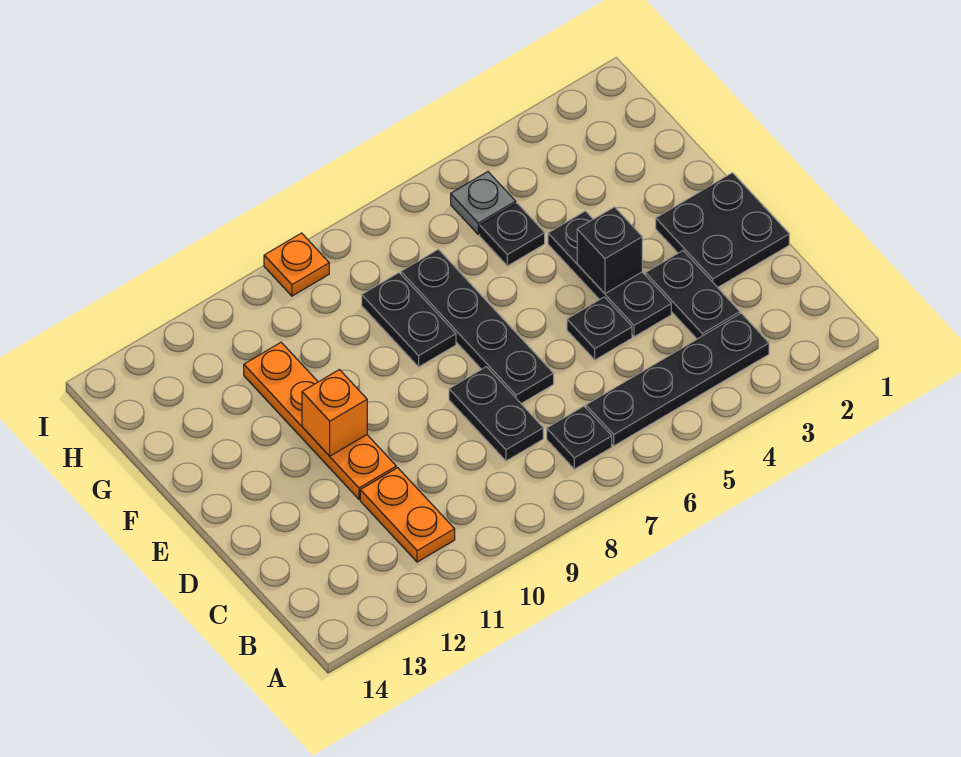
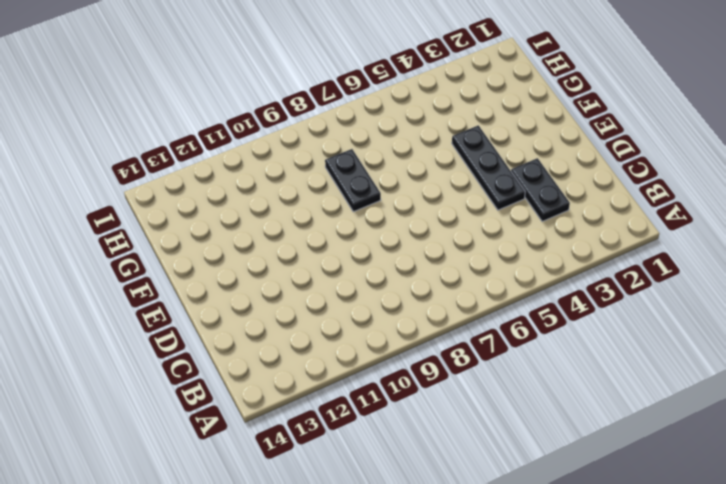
none -> black plate B3:B6 level 1
none -> black plate B7 level 1
none -> orange plate B11:C11 level 1

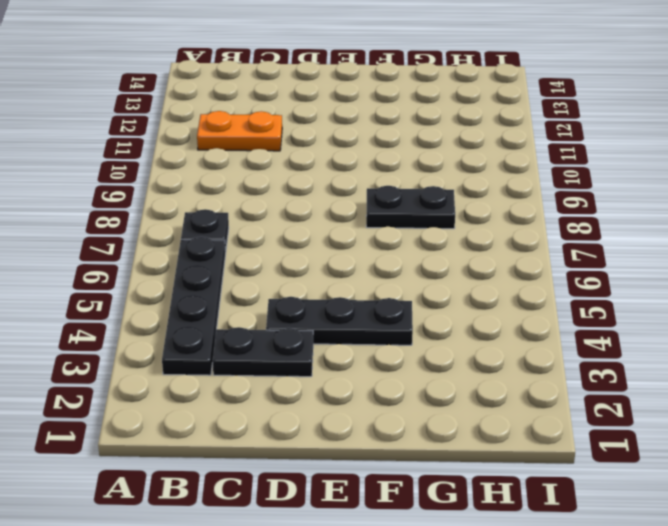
none -> black plate C8:D8 level 1
none -> black plate D1:E2 level 1
none -> black plate D5 level 1

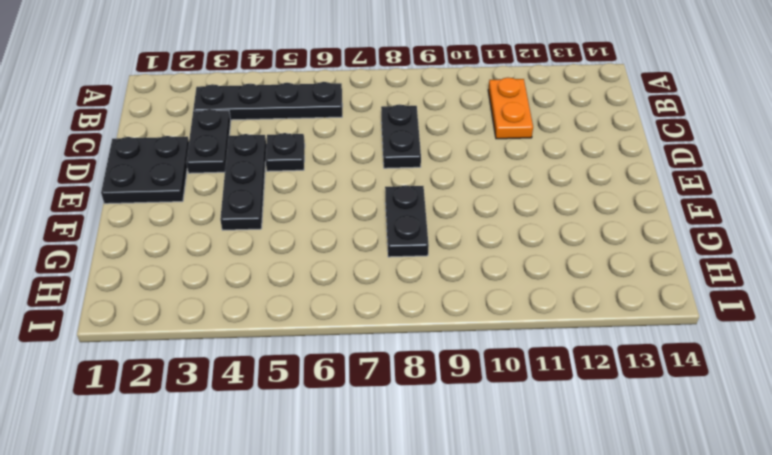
none -> black plate B7 level 1
none -> black plate D7:G7 level 1
none -> orange plate D11:G11 level 1

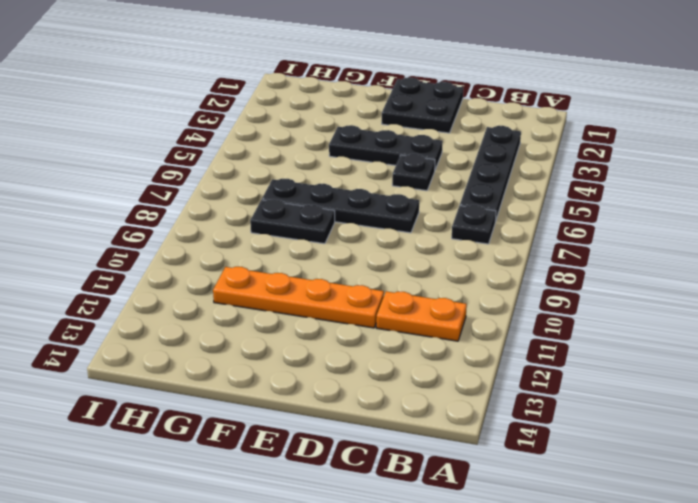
none -> black plate C3:D3 level 1
none -> black plate C8:D8 level 1
none -> black plate G5 level 1

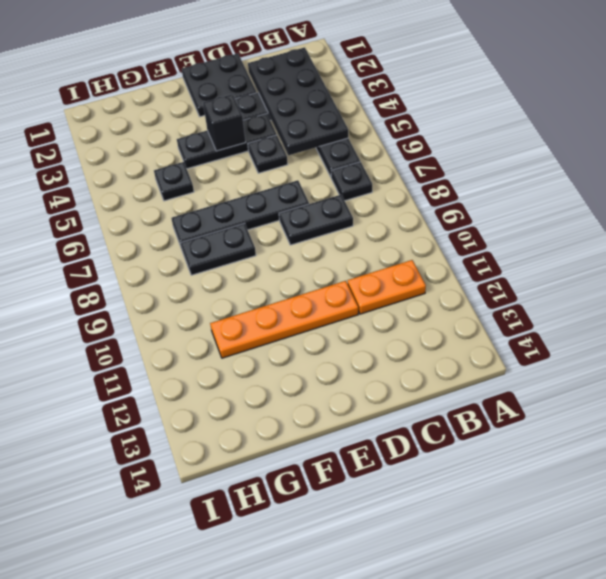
black plate B2:C5 level 2 -> none
none -> grey plate H5 level 1
none -> orange plate I9 level 1
none -> orange brick E11 level 2

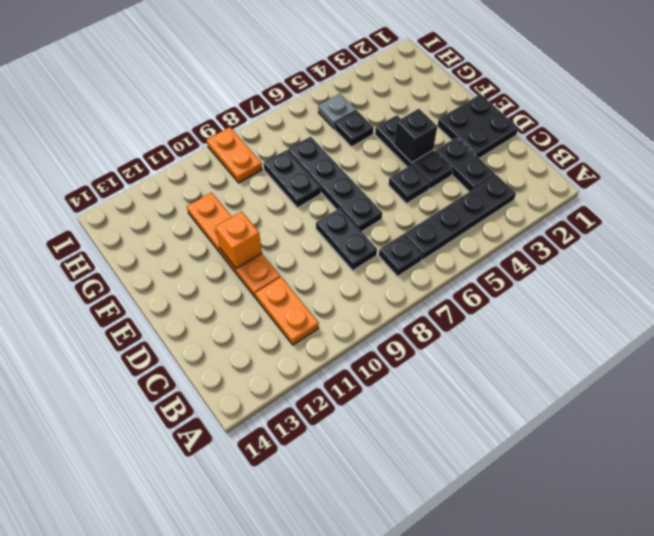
orange plate H9:I9 level 1 -> orange plate I9 level 1

